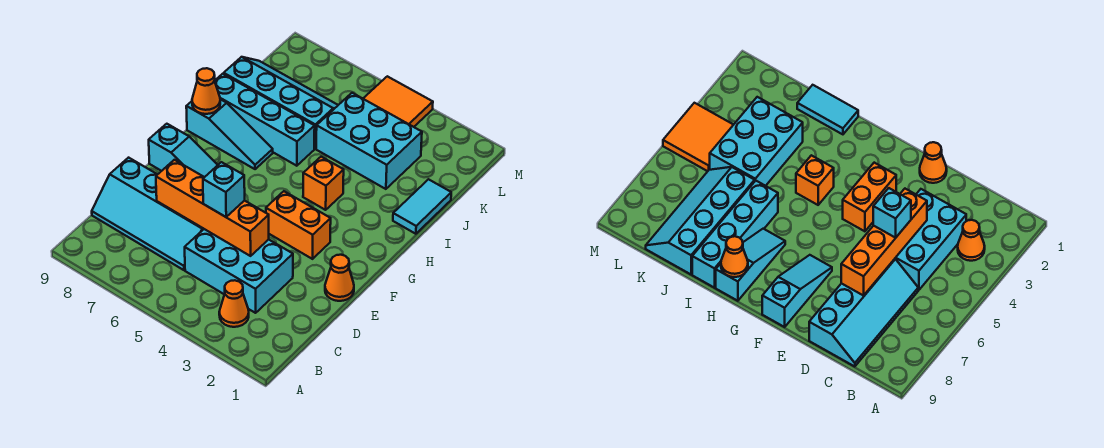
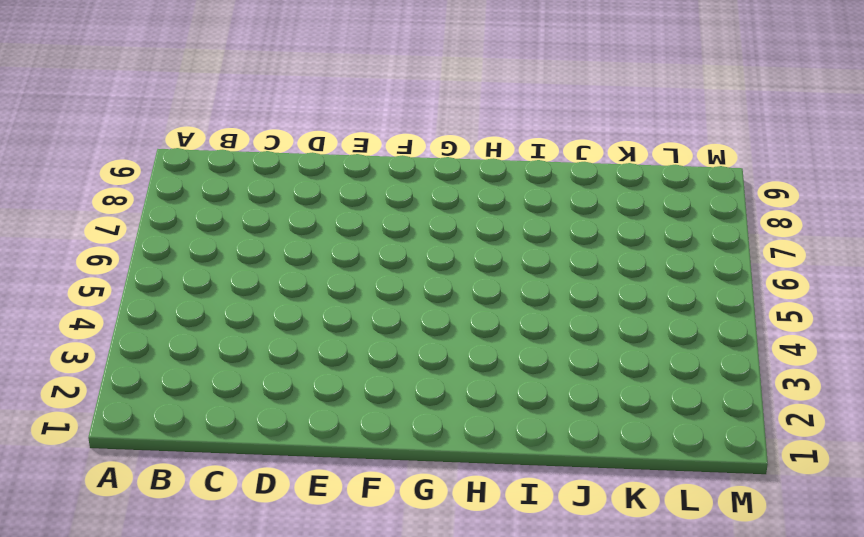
none -> orange cone B3 level 1
none -> cyan brick C3:D5 level 1
none -> cyan slope C6:D9 level 1 top D

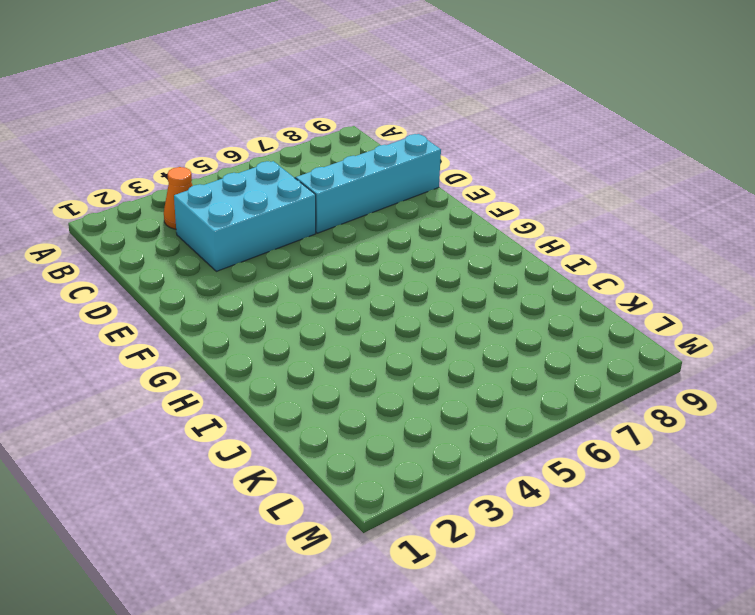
none -> orange cone E1 level 1
none -> orange brick F3:F4 level 1
none -> cyan slope F7:F9 level 1 top 9

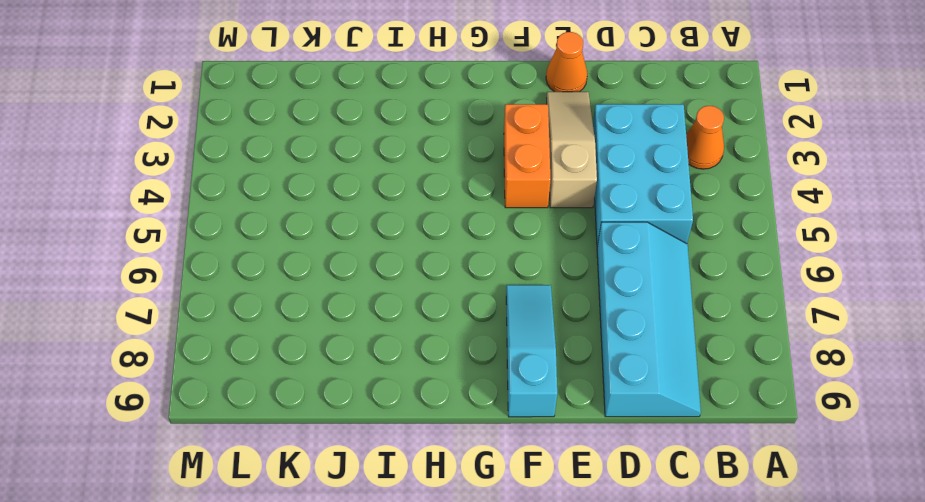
tan slope E2:E4 level 1 top 4 -> none
none -> orange brick H4 level 1
none -> cyan slope H7:H9 level 1 top 9
none -> cyan tile I1:J1 level 1

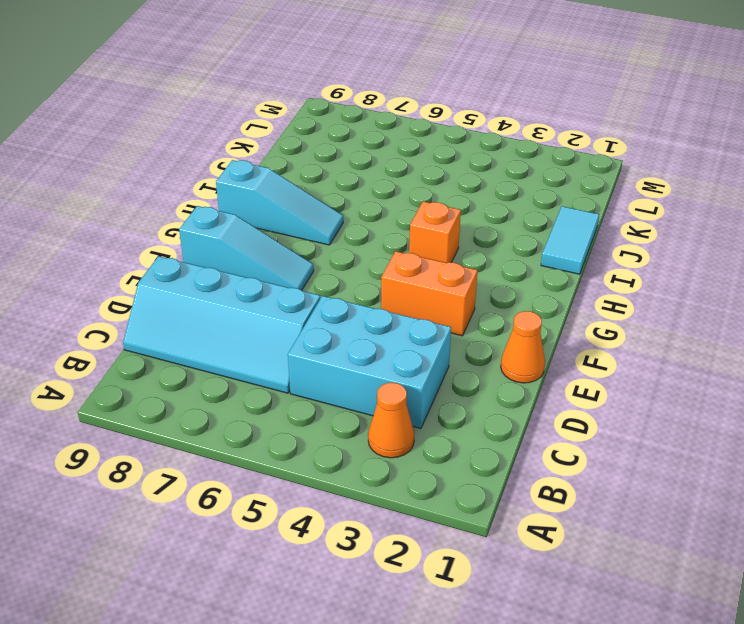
none -> cyan brick I6:I9 level 1
none -> cyan brick J3:K5 level 1
none -> cyan slope J6:K9 level 1 top J

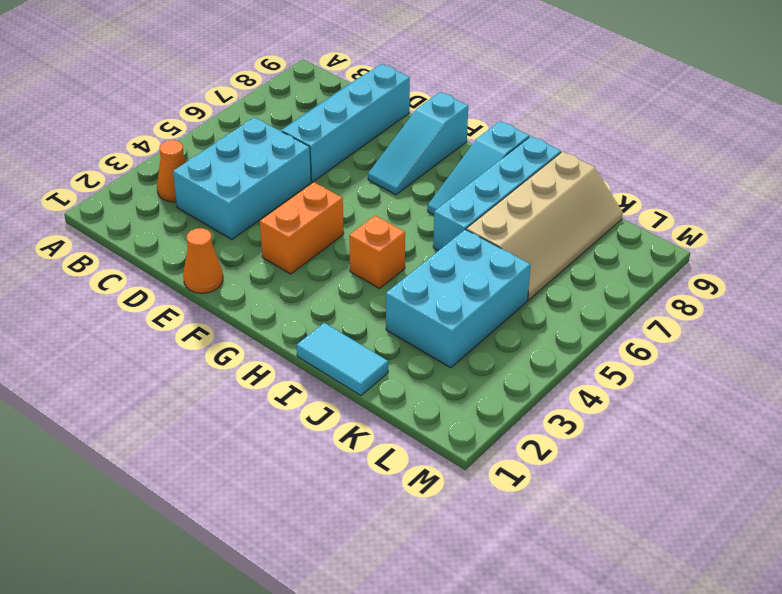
tan slope J6:K9 level 1 top J -> cyan slope J6:K9 level 1 top J
none -> orange tile L4:M5 level 1
none -> orange brick D4:D7 level 2
none -> orange cone H9 level 2

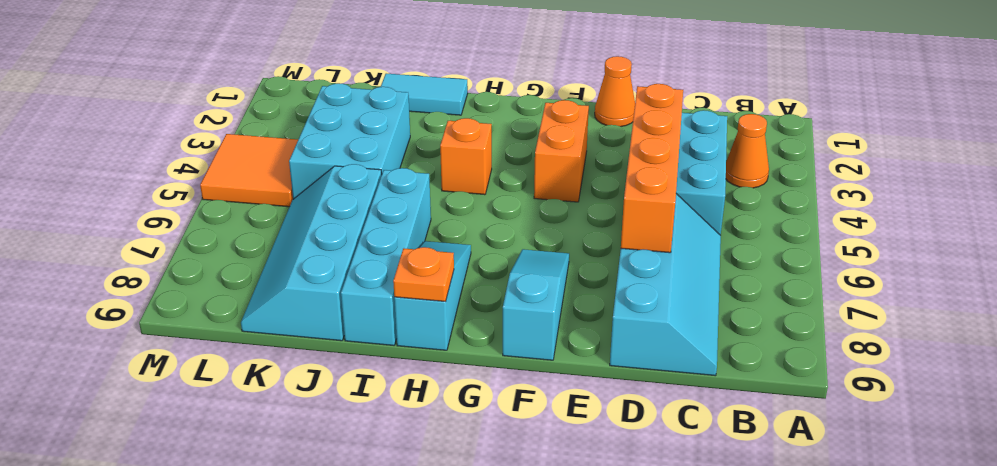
orange plate H9 level 2 -> orange cone H9 level 2
none -> cyan brick D5 level 3

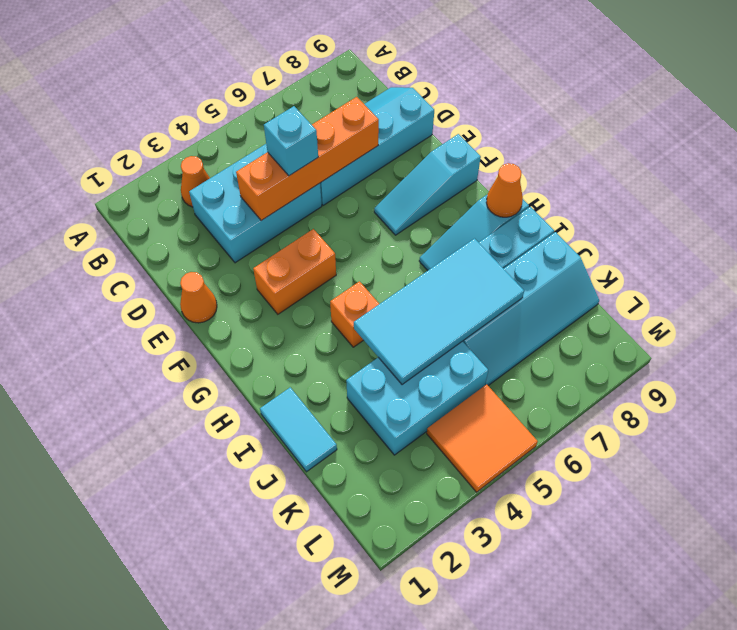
cyan tile I4:J7 level 2 -> none

